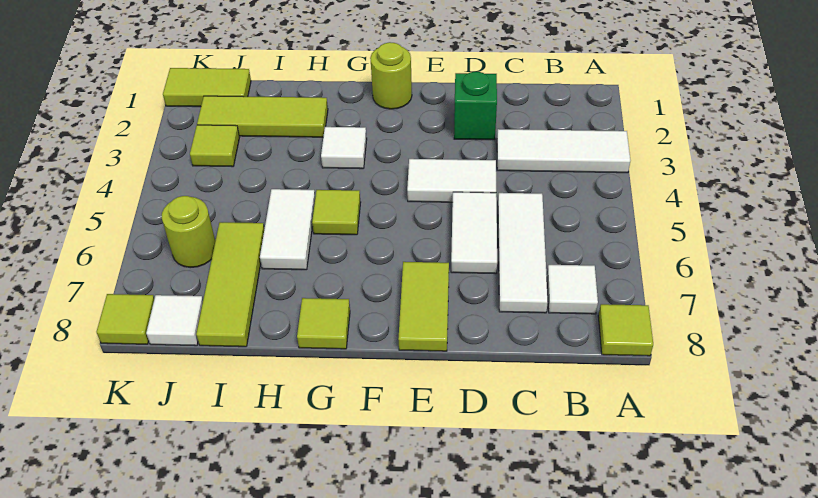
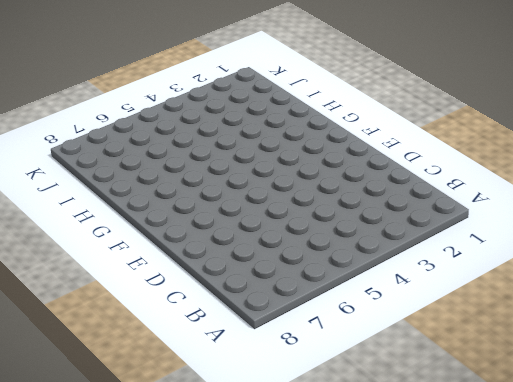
none -> white tile A3:C3 level 1
none -> lime tile A8 level 1
none -> white tile B7 level 1

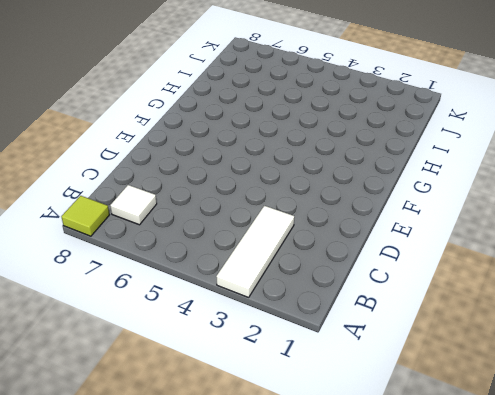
none -> white tile C5:C7 level 1
none -> green brick D2 level 1
none -> white tile D4:E4 level 1

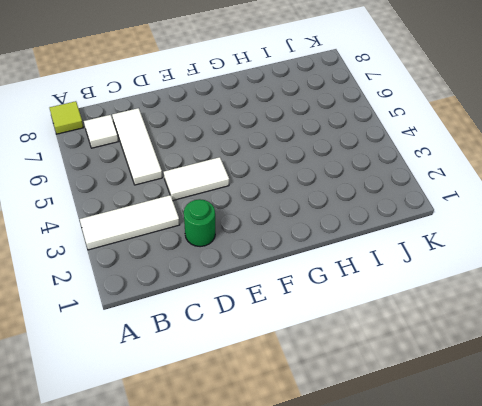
green round brick D2 level 1 -> green brick D2 level 1
none -> white tile D5:D6 level 1
none -> lime tile E7:E8 level 1
none -> lime round brick F1 level 1

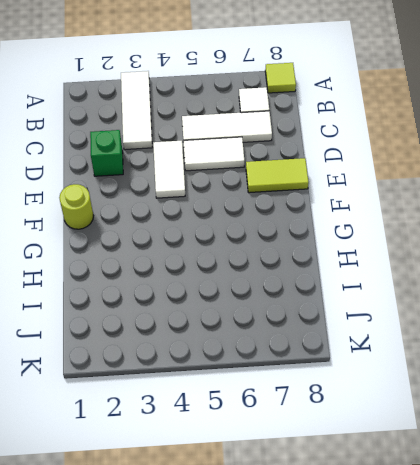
none -> white tile G3 level 1
none -> lime tile G5 level 1
none -> lime tile G8 level 1

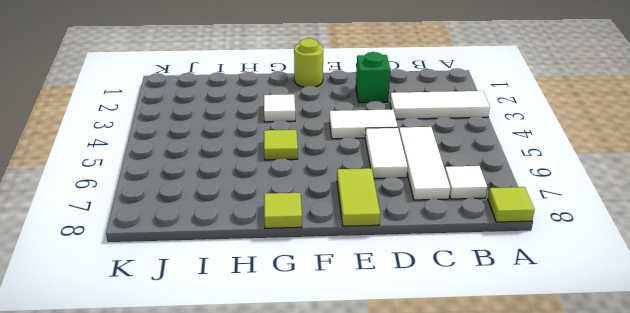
none -> lime tile H2:J2 level 1
none -> white tile H5:H6 level 1
none -> lime tile I6:I8 level 1

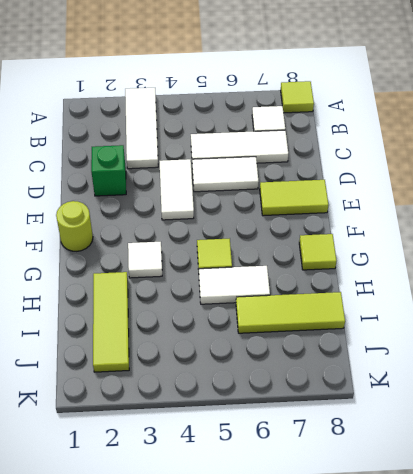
none -> lime tile J1:K1 level 1
none -> lime tile J3 level 1
none -> lime round brick J6 level 1

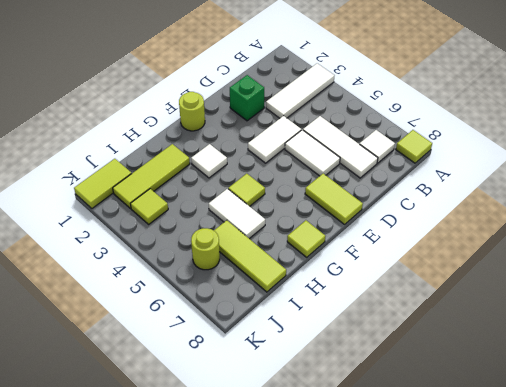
none -> white tile J8 level 1
none -> lime tile K8 level 1

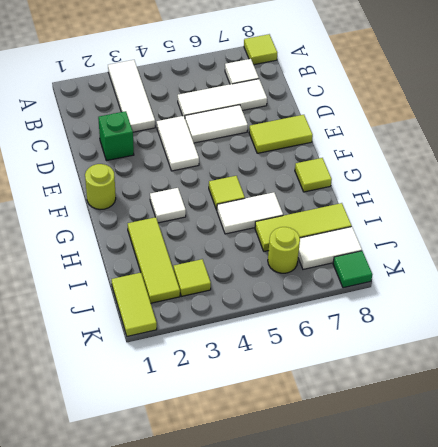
white tile J7:J8 level 1 -> white tile J8 level 1
green tile K8 level 1 -> lime tile K8 level 1

